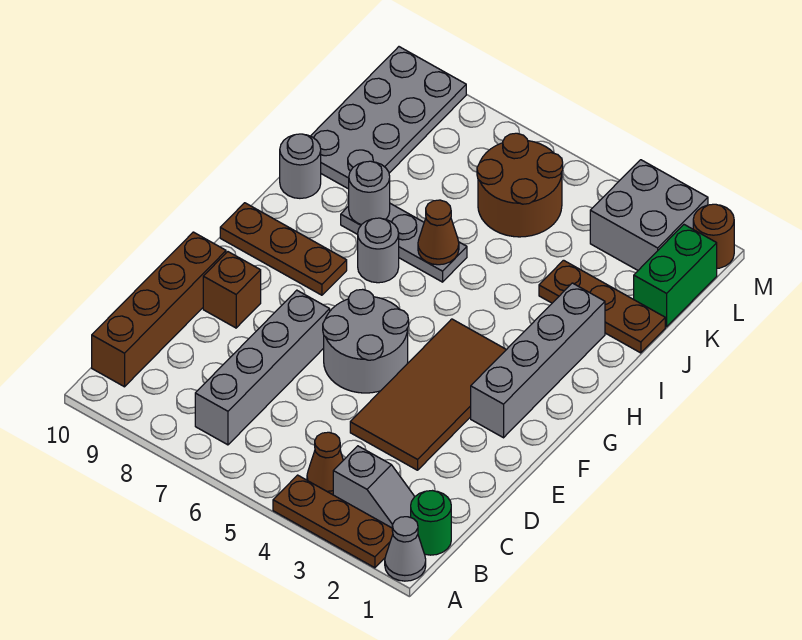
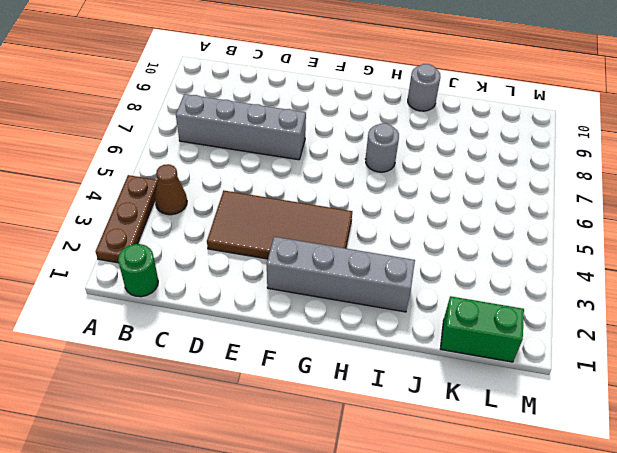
none -> grey cone A1 level 1
none -> grey slope B2:B3 level 1 top 3
none -> brown brick B10:E10 level 1

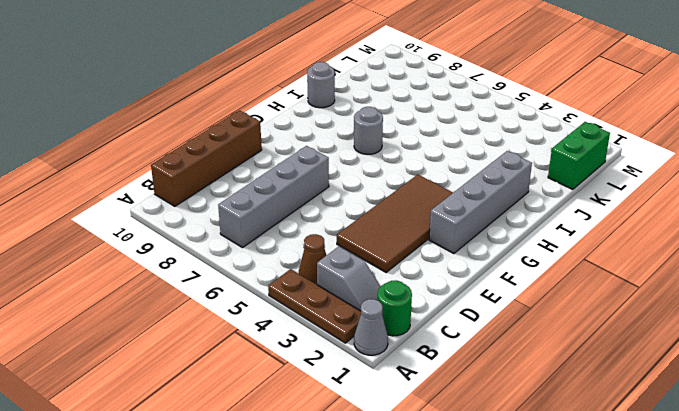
none -> grey round brick E5:F6 level 1
none -> brown brick E9 level 1
none -> brown plate G8:G10 level 1

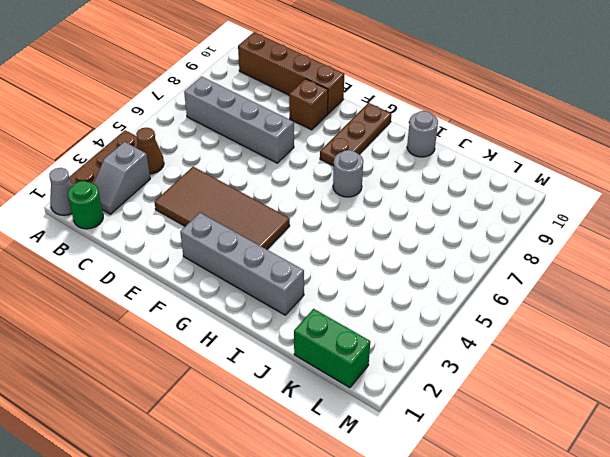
none -> grey round brick E5:F6 level 1
none -> grey plate I6:I8 level 1
none -> brown plate J1:J3 level 1

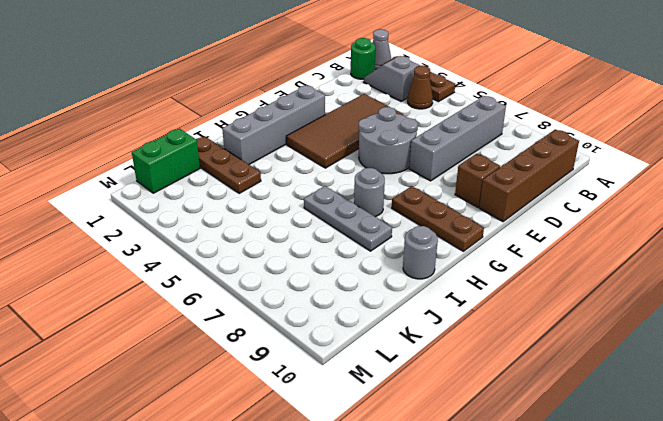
none -> grey plate J9:M10 level 1
none -> brown round brick K5:L6 level 1
none -> grey brick L2:M3 level 1

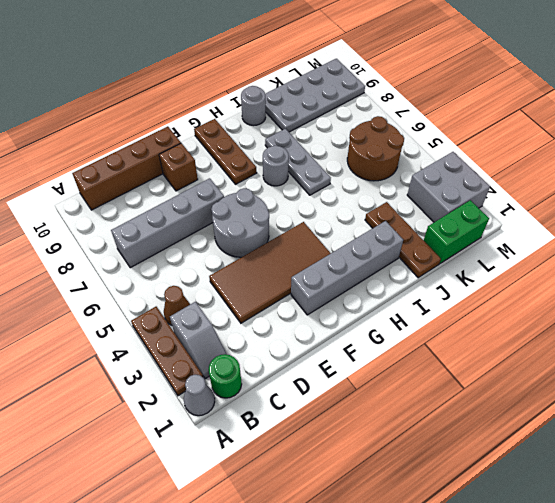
none -> brown round brick M1 level 1
none -> brown cone I6 level 2
none -> grey round brick I8 level 2

